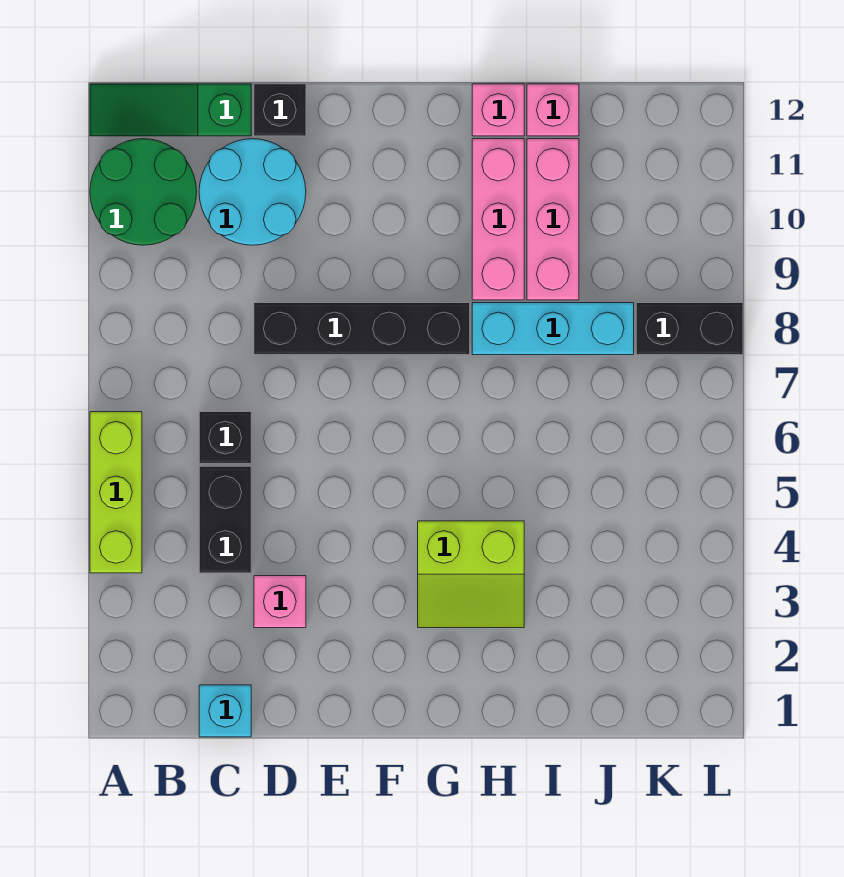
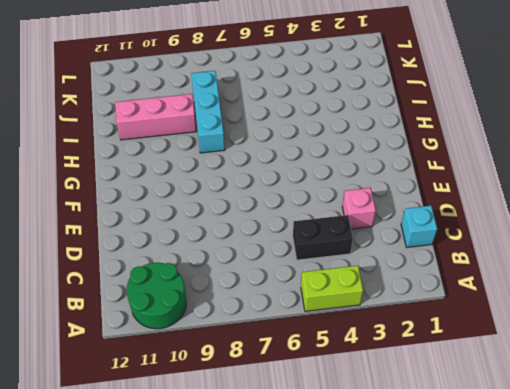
lime brick A4:A5 level 1 -> lime brick A4:A6 level 1
none -> green slope A12:C12 level 1 top C
none -> black brick C6 level 1
none -> cyan round brick C10:D11 level 1

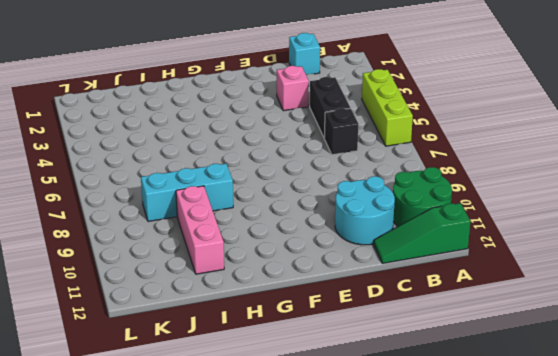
green slope A12:C12 level 1 top A -> green slope A12:C12 level 1 top C
none -> black brick D8:G8 level 1
none -> black brick D12 level 1
none -> lime slope G3:H4 level 1 top 4

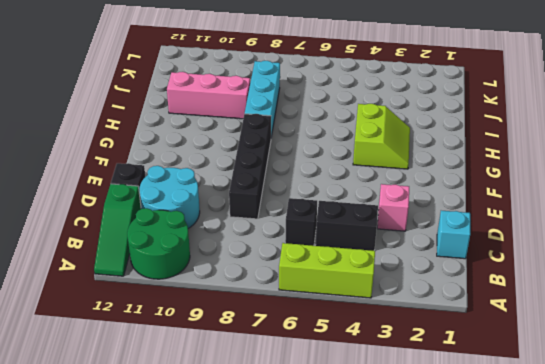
none -> pink brick H9:H11 level 1
none -> pink brick H12 level 1
none -> pink brick I12 level 1

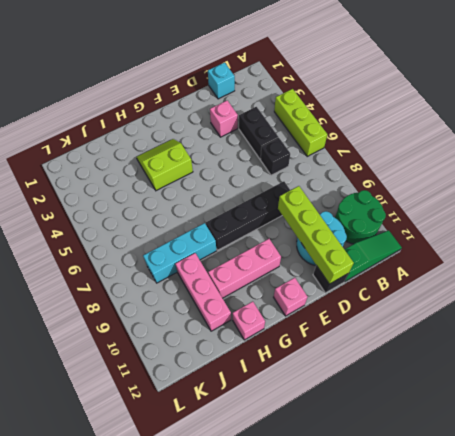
lime brick D9:D12 level 2 -> none
pink brick F10:H10 level 1 -> pink brick H9:H11 level 1
pink brick F12 level 1 -> pink brick I12 level 1
none -> black brick K8:L8 level 1

